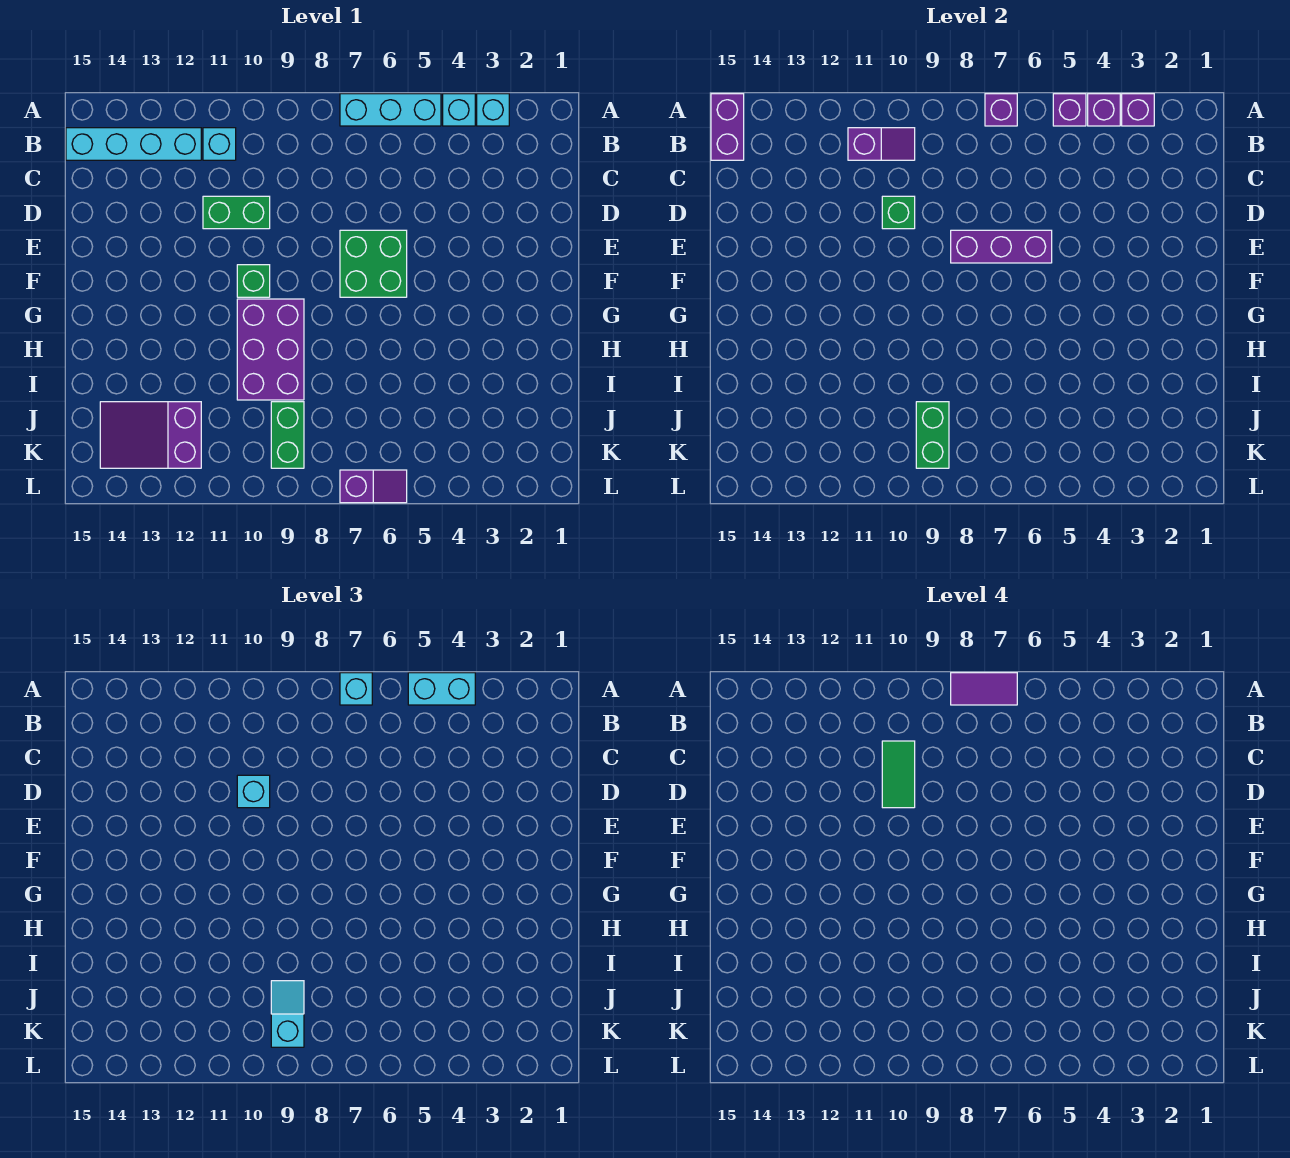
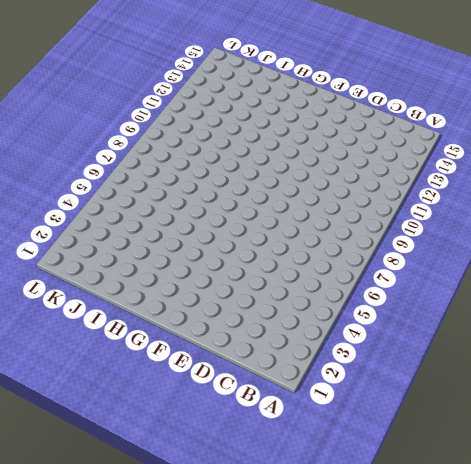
none -> cyan brick A3 level 1
none -> cyan brick A4 level 1
none -> cyan brick A5:A7 level 1

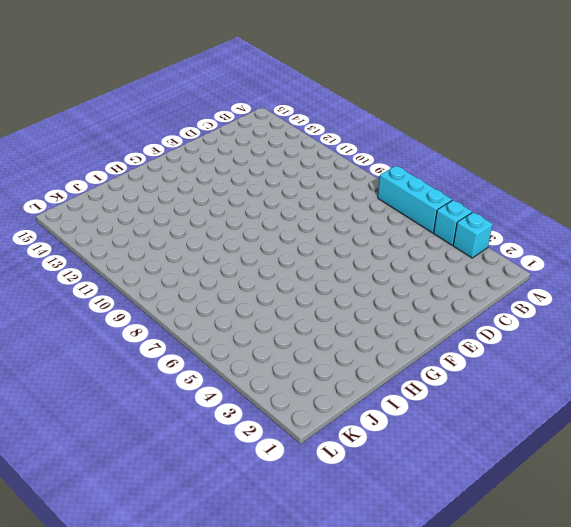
none -> cyan brick B11 level 1
none -> cyan brick B12:B15 level 1
none -> green brick D10:D11 level 1

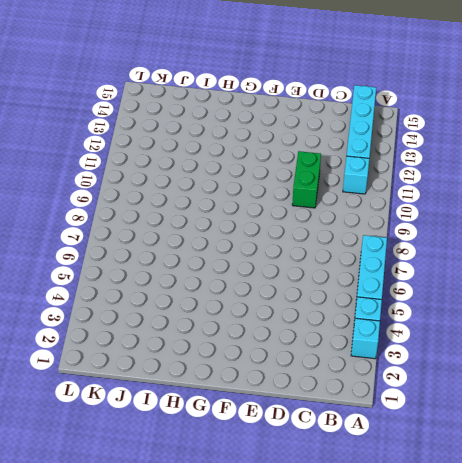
none -> green brick E6:F7 level 1
none -> green brick F10 level 1
none -> purple brick G9:I10 level 1

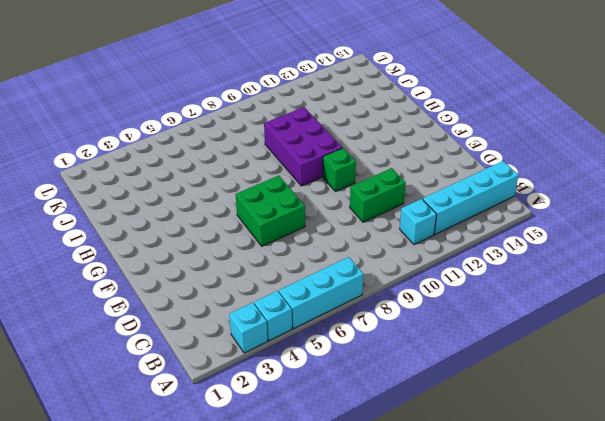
none -> green brick J9:K9 level 1
none -> purple slope J12:K14 level 1 top 12
none -> purple slope L6:L7 level 1 top 7

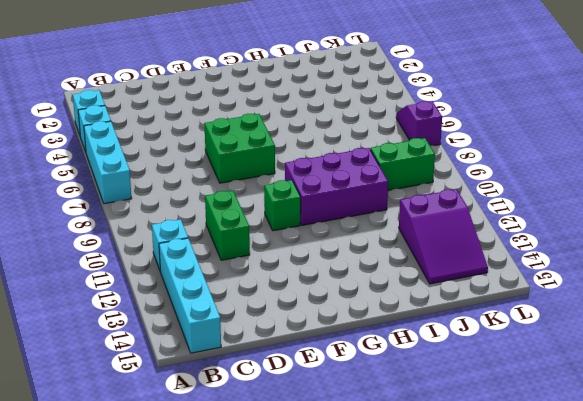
none -> purple brick A3 level 2
none -> purple brick A4 level 2
none -> purple brick A5 level 2

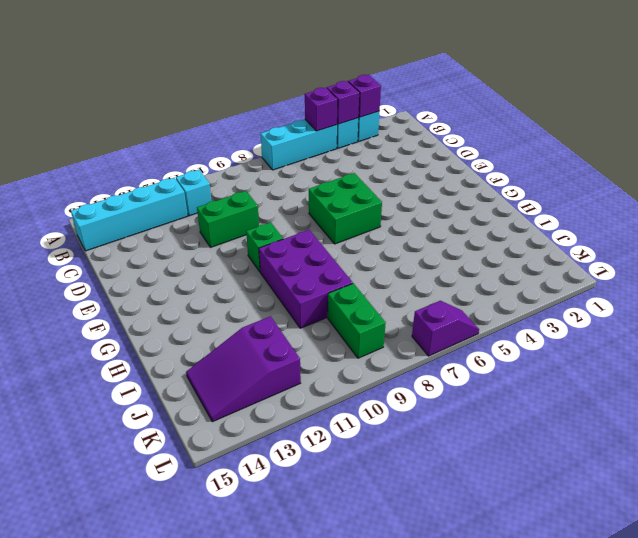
none -> purple brick A7 level 2
none -> purple brick A15:B15 level 2
none -> purple slope B10:B11 level 2 top 11

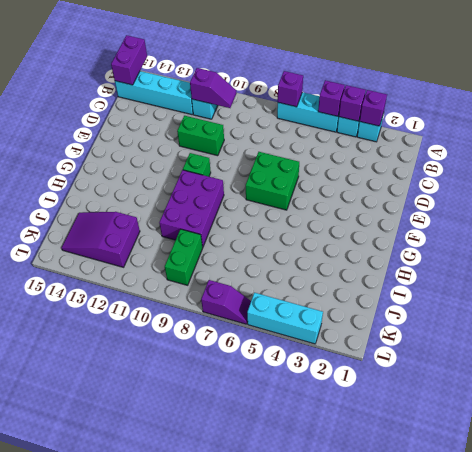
cyan brick L3:L5 level 1 -> none
none -> green brick D10 level 2
none -> purple brick E6:E8 level 2
none -> green brick J9:K9 level 2

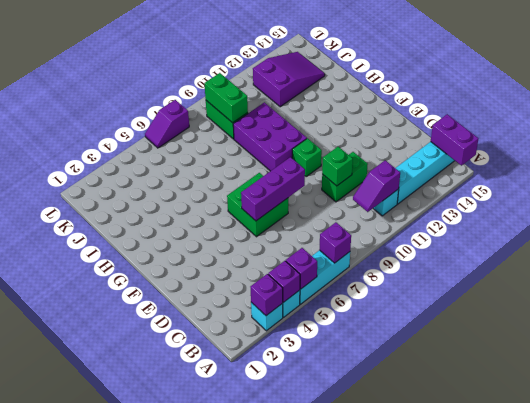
none -> cyan brick A4:A5 level 3
none -> cyan brick A7 level 3
none -> cyan brick D10 level 3

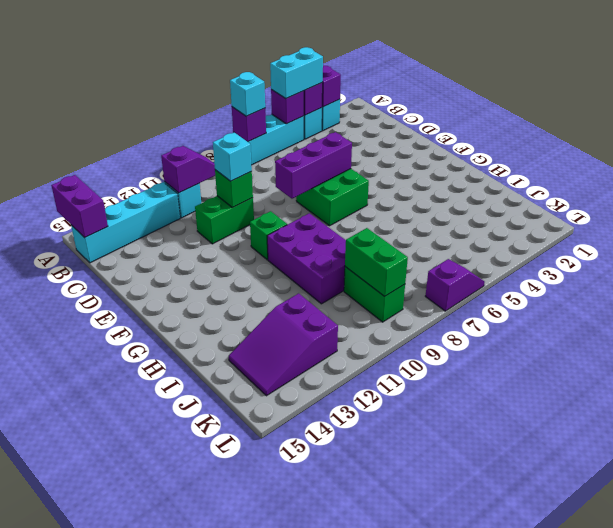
none -> cyan slope J9:K9 level 3 top K
none -> purple tile A7:A8 level 4
none -> green tile C10:D10 level 4

